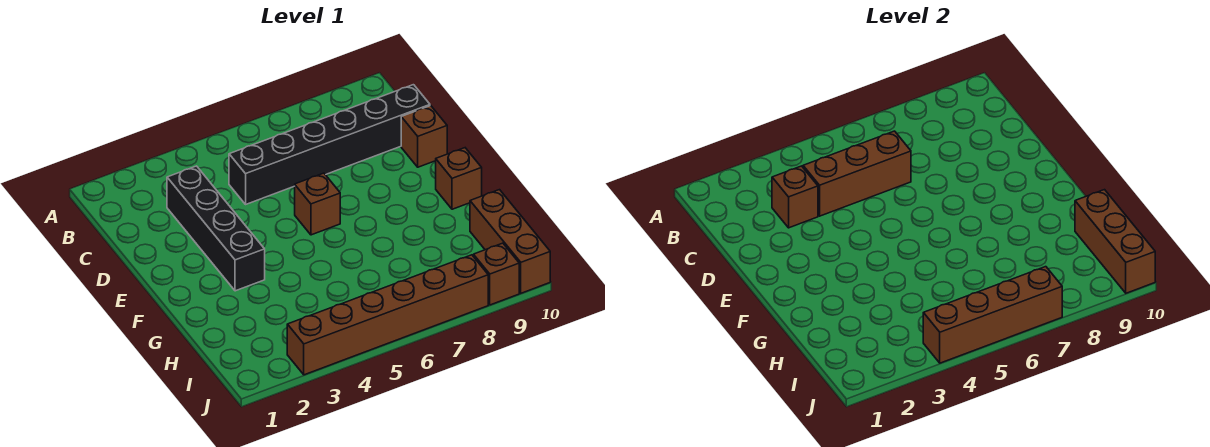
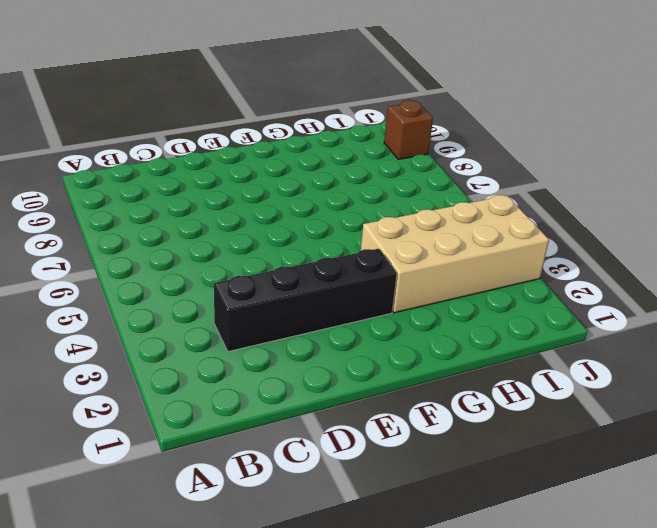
tan brick G3:J4 level 1 -> brown brick J3:J8 level 1
none -> black brick C5:C10 level 1
none -> brown brick D10 level 1
none -> brown brick E6 level 1

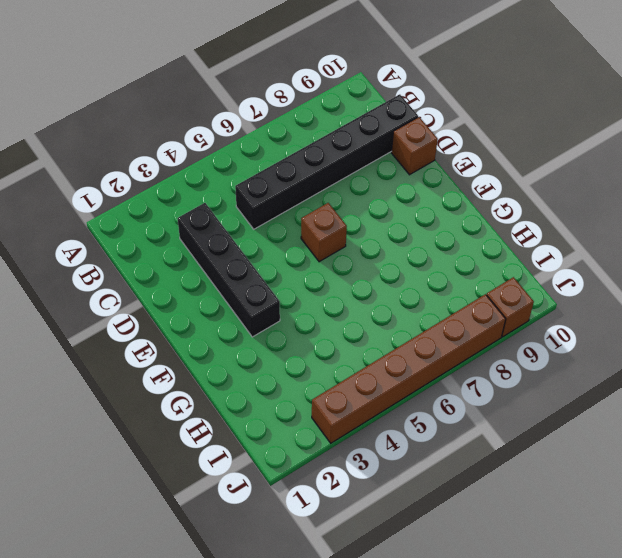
none -> brown brick F10 level 1
none -> brown brick H10:J10 level 1
none -> brown brick C3 level 2

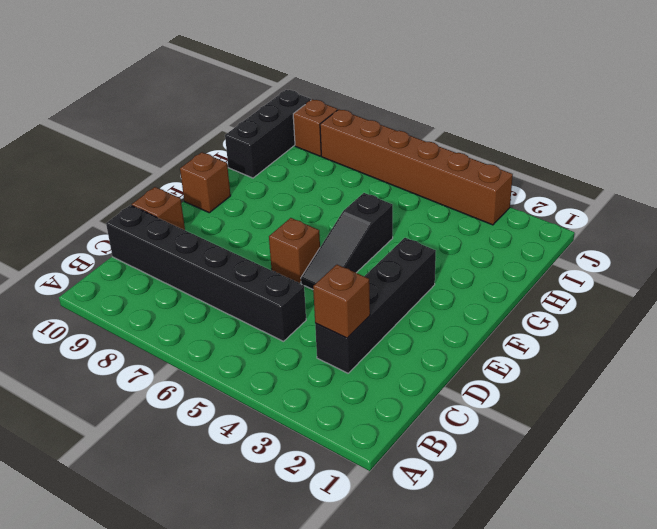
black slope E5:G5 level 1 top G -> none
black brick H10:J10 level 1 -> brown brick H10:J10 level 1
none -> brown brick C4:C6 level 2
none -> brown brick H10:J10 level 2
none -> brown brick J4:J7 level 2

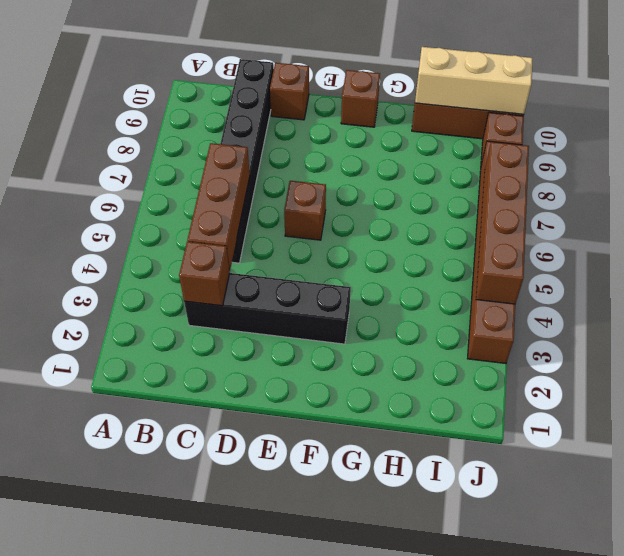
tan brick H10:J10 level 2 -> brown brick H10:J10 level 2

